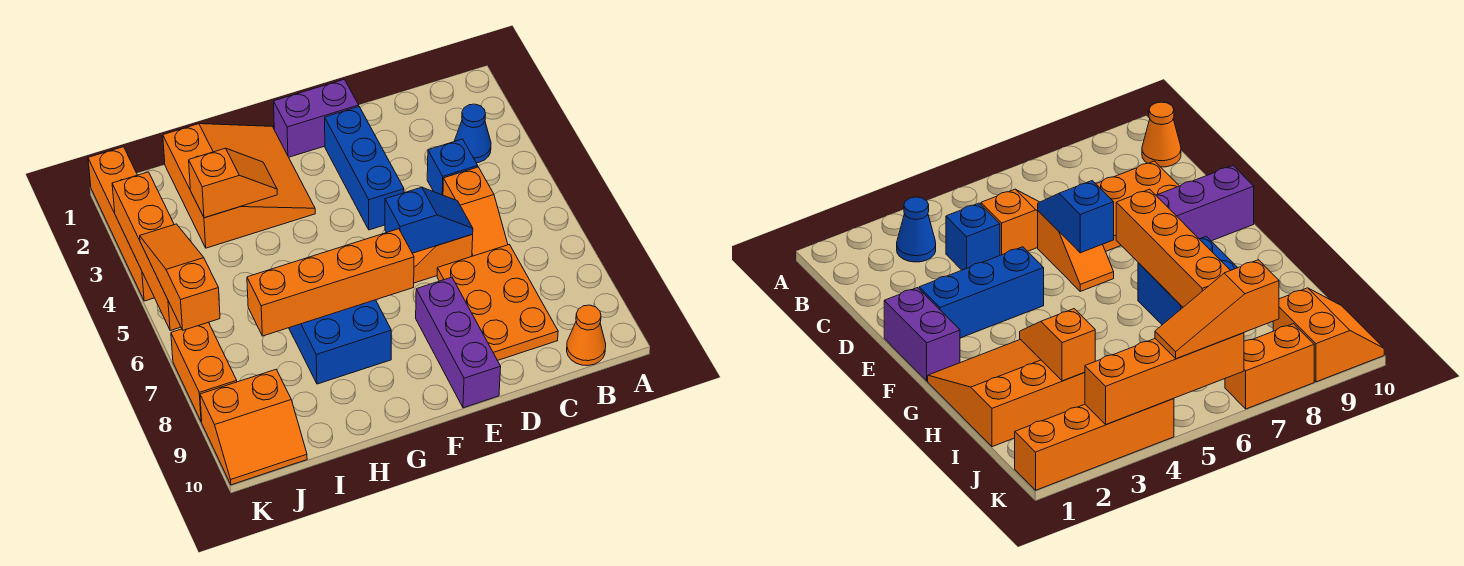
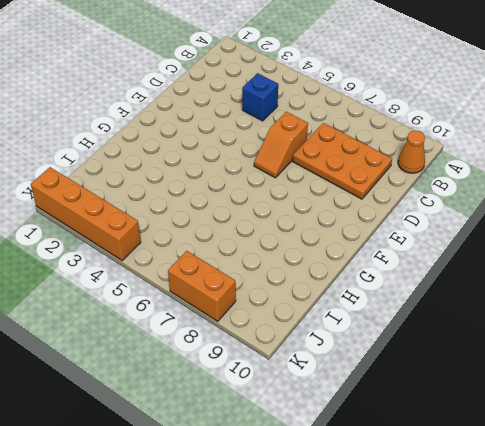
none -> blue cone B3 level 1
none -> orange slope C5:C6 level 1 top 5
none -> purple brick E1:F1 level 1

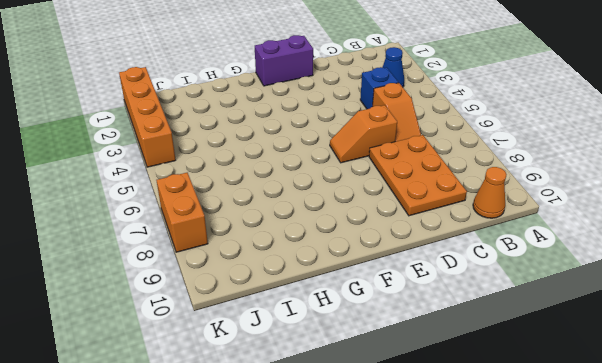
none -> blue brick E2:E4 level 1
none -> purple brick E8:E10 level 1
none -> orange slope G1:I3 level 1 top I

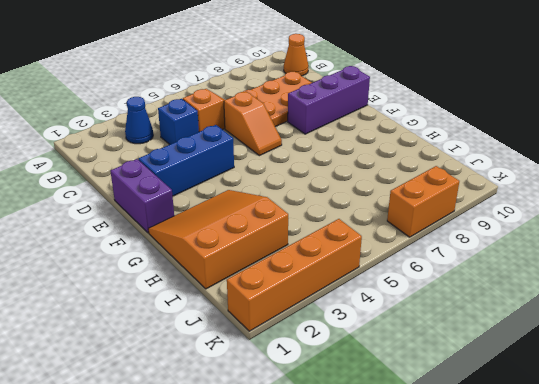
none -> blue brick G7:H8 level 1
none -> orange slope J9:K10 level 1 top 9
none -> blue slope D6:E6 level 2 top E

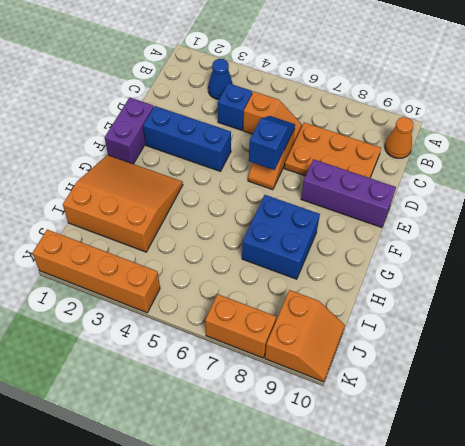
none -> orange brick F7:I7 level 2
none -> orange slope H3:I3 level 2 top I
none -> orange brick K3:K6 level 2

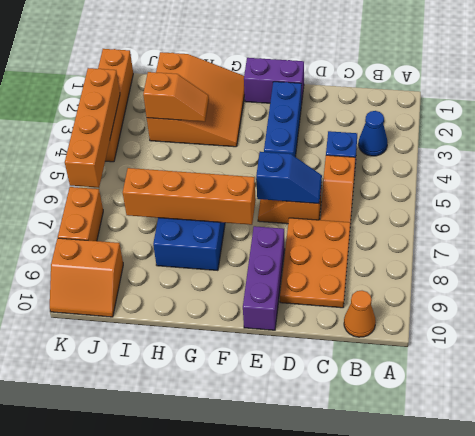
none -> orange slope K5:K7 level 3 top 7

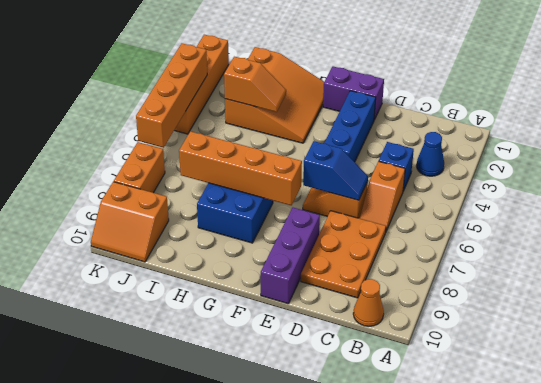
none -> orange slope K5:K7 level 3 top 7

